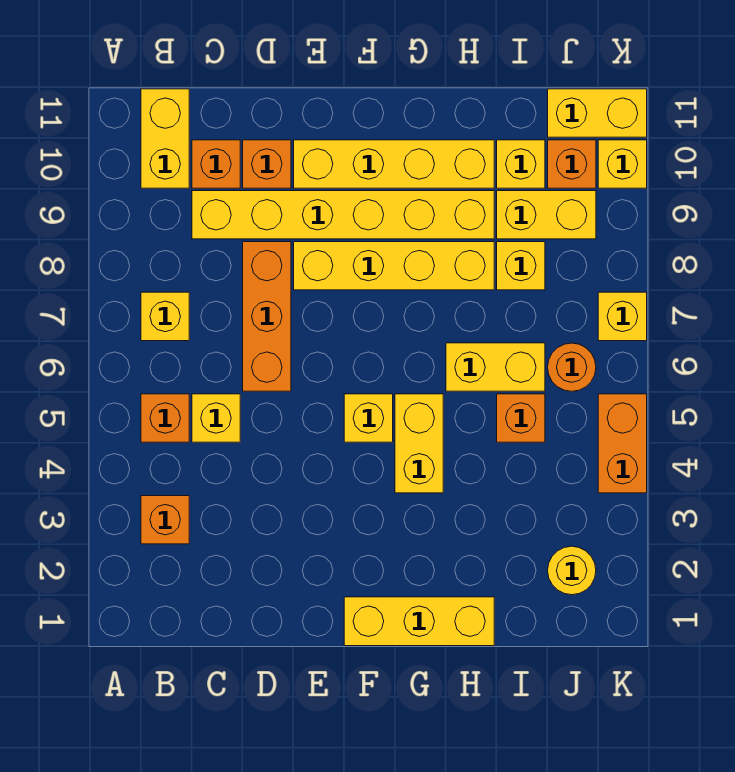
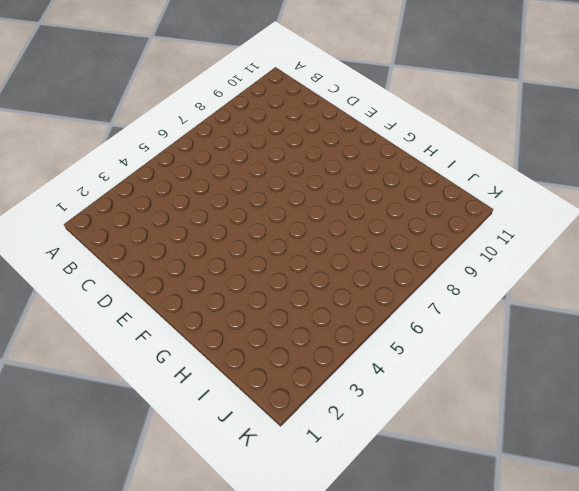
none -> orange brick B3 level 1
none -> orange brick B5 level 1
none -> yellow brick B7 level 1

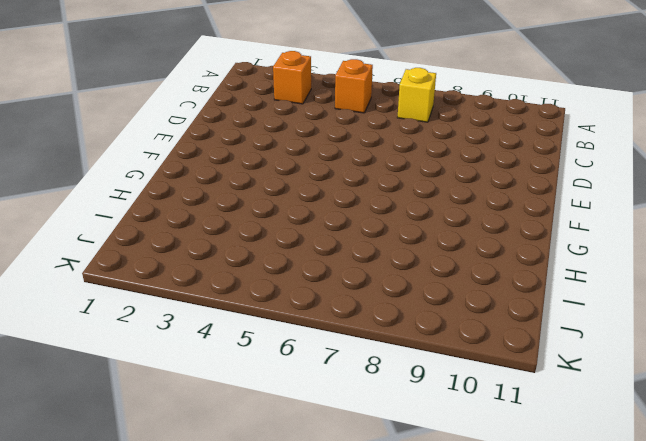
none -> yellow brick B10:B11 level 1
none -> yellow brick C5 level 1
none -> yellow brick C9:H9 level 1

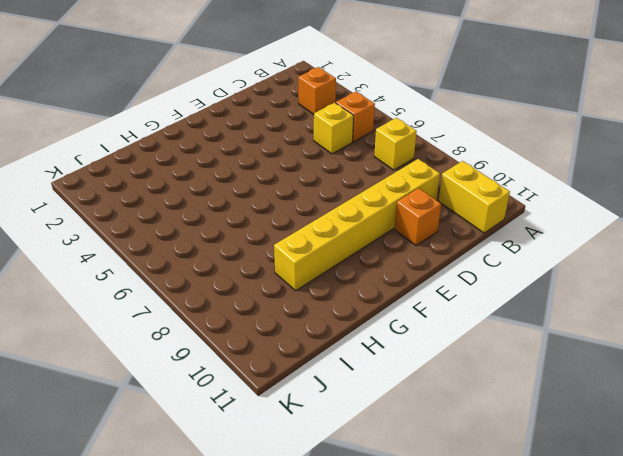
none -> orange brick C10 level 1
none -> orange brick D6:D8 level 1
none -> yellow brick E8:H8 level 1

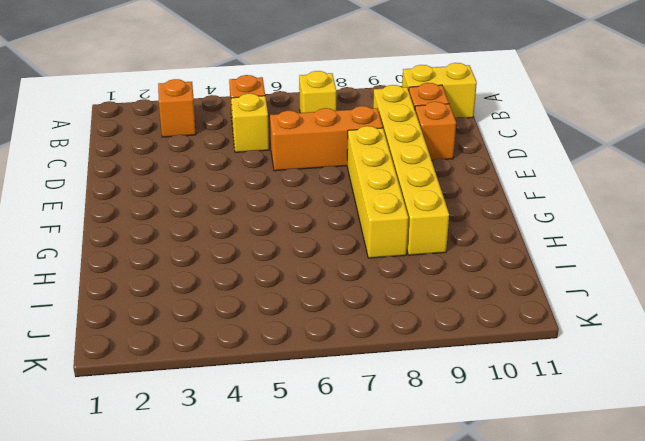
none -> yellow brick E10:H10 level 1
none -> yellow brick F1:H1 level 1
none -> yellow brick F5 level 1

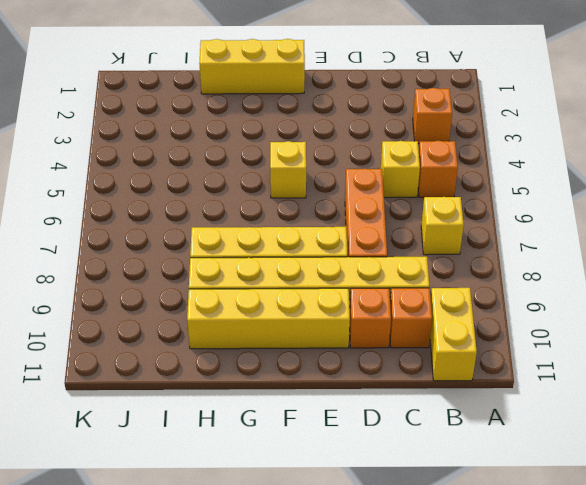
none -> yellow brick G4:G5 level 1
none -> yellow brick H6:I6 level 1
none -> orange brick I5 level 1

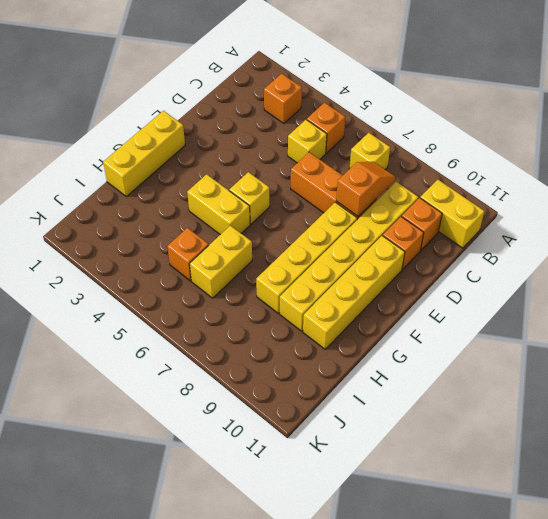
orange slope C8:D8 level 2 top D -> none
none -> yellow brick I8 level 1
none -> yellow brick I9:J9 level 1
none -> yellow brick I10 level 1

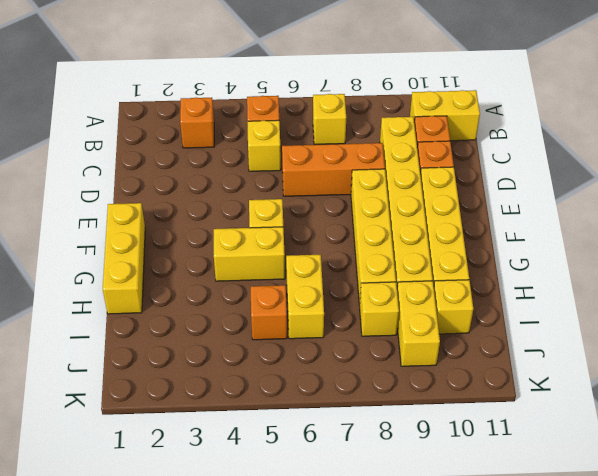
none -> yellow round brick J2 level 1
none -> orange round brick J6 level 1
none -> orange brick J10 level 1

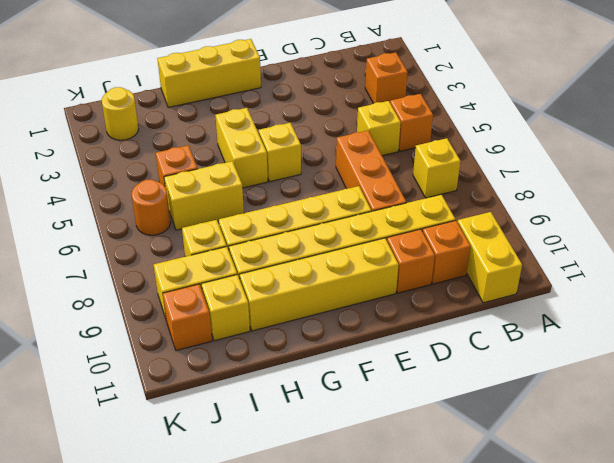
none -> yellow brick J11:K11 level 1
none -> orange brick K4:K5 level 1
none -> yellow brick K7 level 1

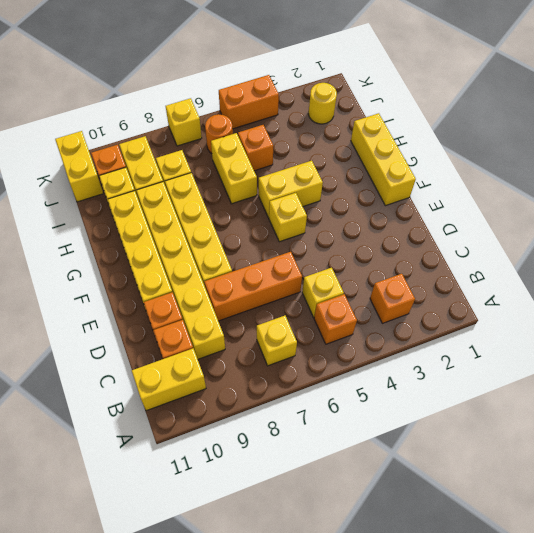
none -> yellow brick K10 level 1

